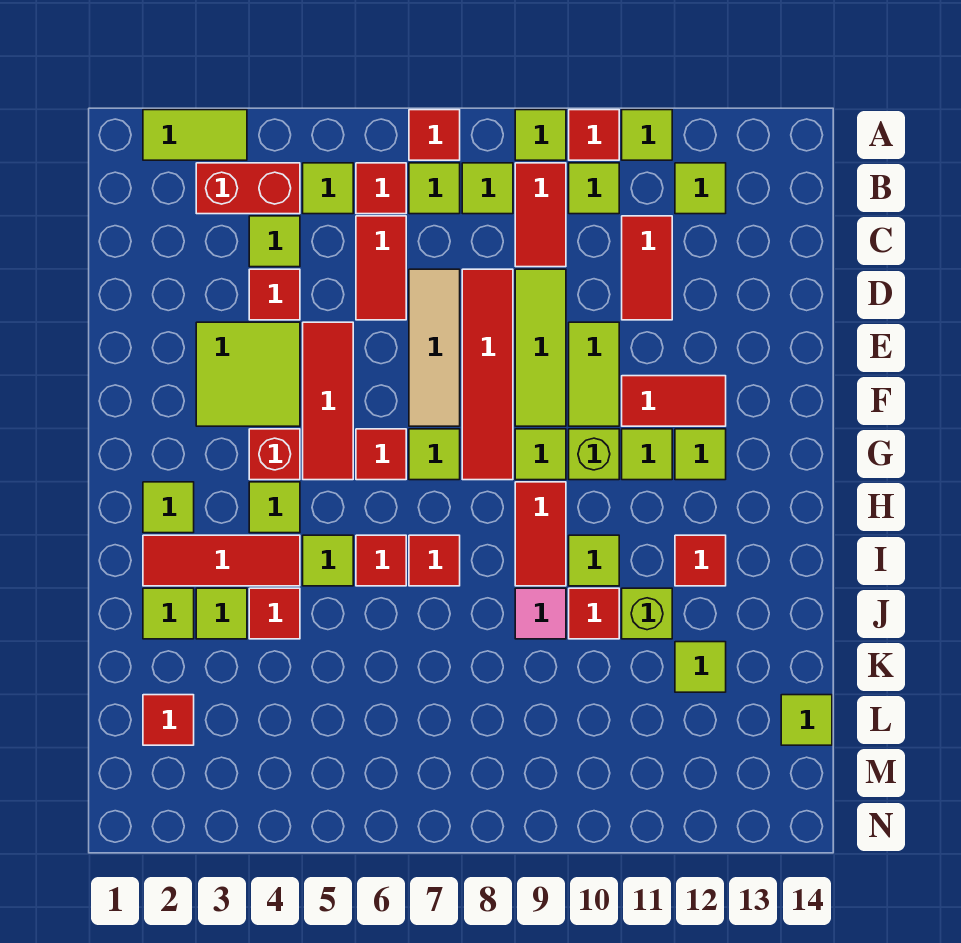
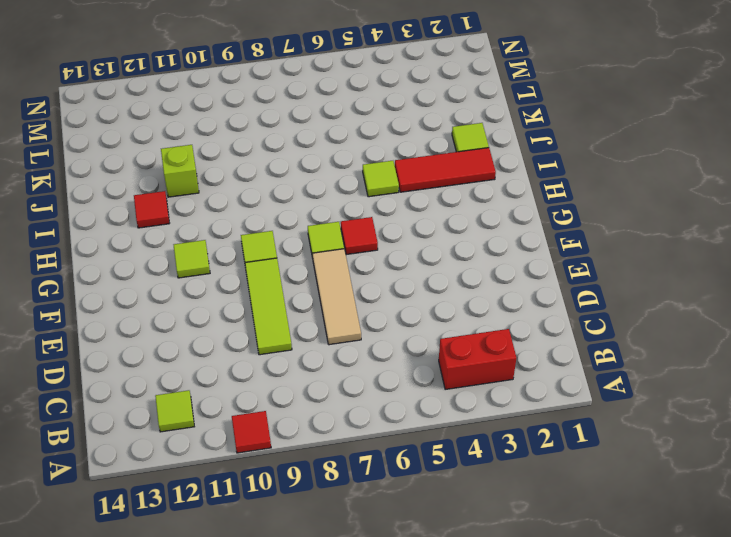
none -> lime tile A2:A3 level 1
none -> red tile A7 level 1
none -> lime tile A9 level 1
none -> lime tile A11 level 1

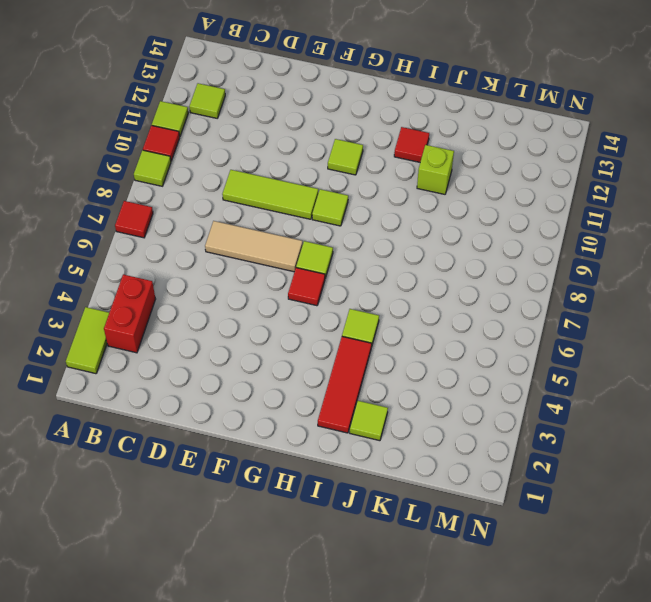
none -> lime tile B5 level 1
none -> red tile B6 level 1
none -> lime tile B7 level 1
none -> lime tile B8 level 1

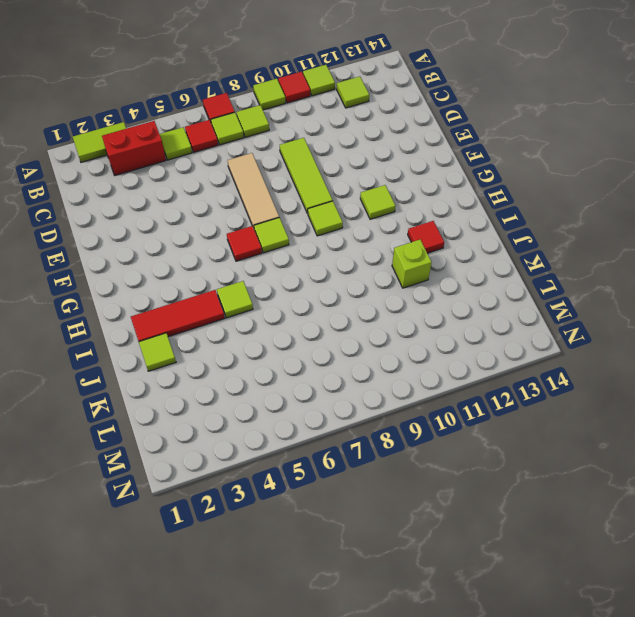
none -> red tile B9:C9 level 1
none -> lime tile B10 level 1
none -> lime tile C4 level 1
none -> red tile C6:D6 level 1

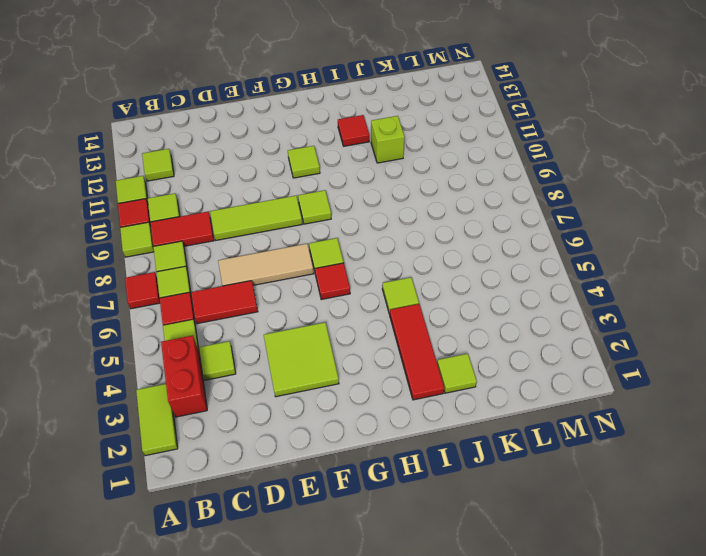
none -> red tile C11:D11 level 1
none -> red tile D4 level 1
none -> red tile D8:G8 level 1
none -> red tile E5:G5 level 1

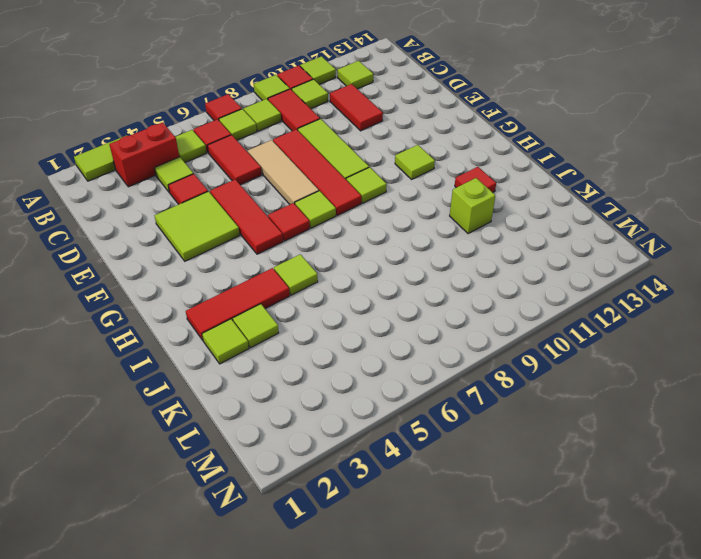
none -> lime tile E10:F10 level 1
none -> red tile F11:F12 level 1
none -> red brick G4 level 1
none -> lime brick G10 level 1

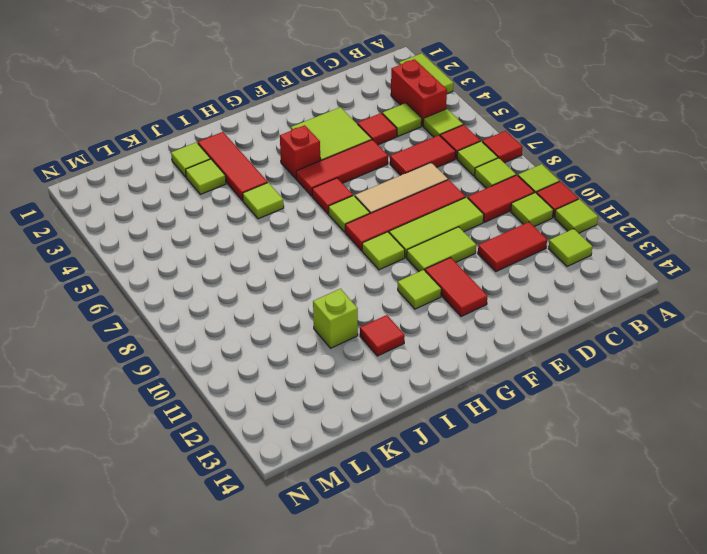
none -> lime brick G10 level 1
none -> lime tile G12 level 1
none -> lime tile H2 level 1
none -> lime tile H4 level 1

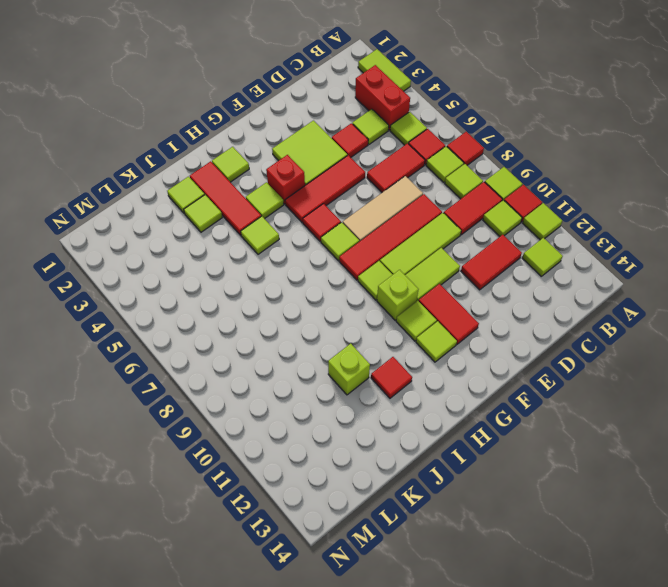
none -> red tile H9:I9 level 1
none -> red tile I6 level 1
none -> red tile I7 level 1
none -> lime tile I10 level 1

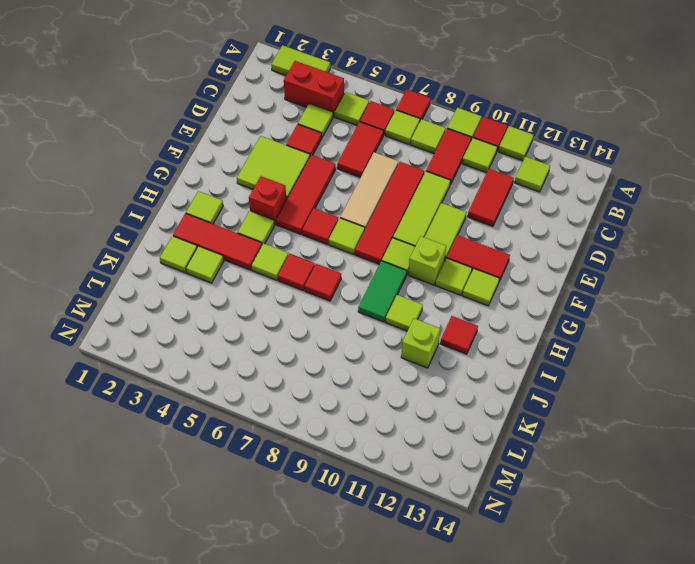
green tile H9:I9 level 1 -> red tile H9:I9 level 1
none -> red tile J4 level 1
none -> pink tile J9 level 1
none -> red tile J10 level 1
none -> lime tile K12 level 1

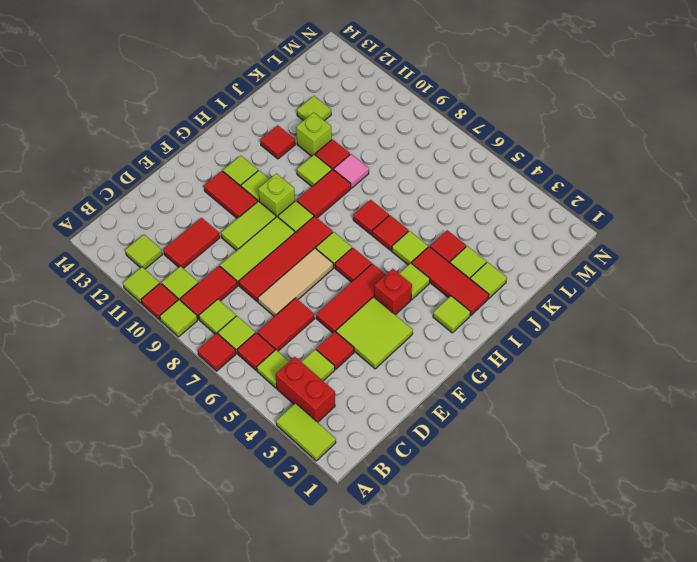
none -> red tile L2 level 1
none -> lime tile L14 level 1

